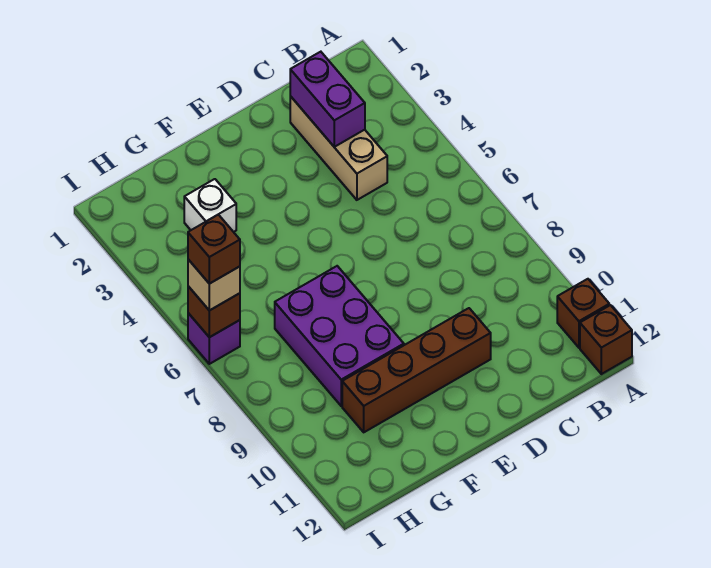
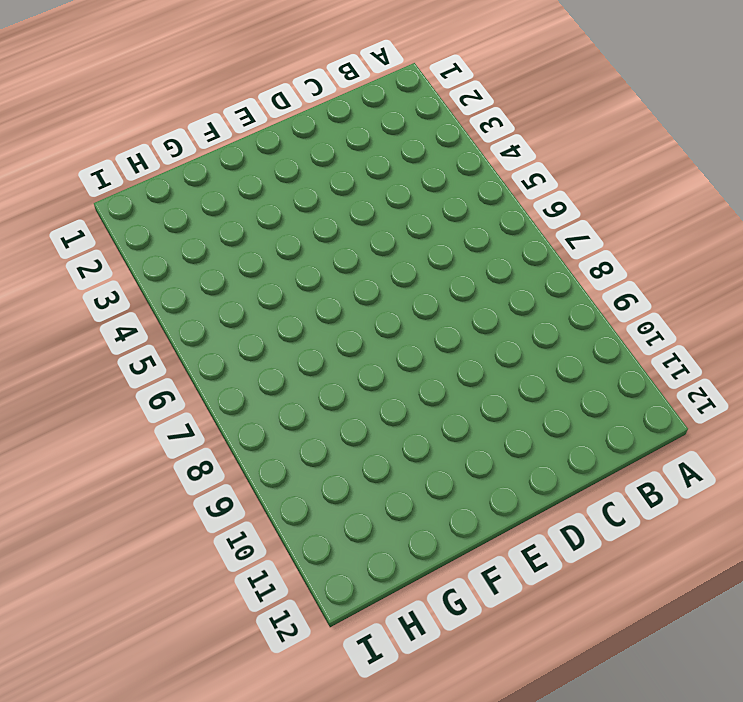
none -> brown brick A11 level 1
none -> brown brick A12 level 1

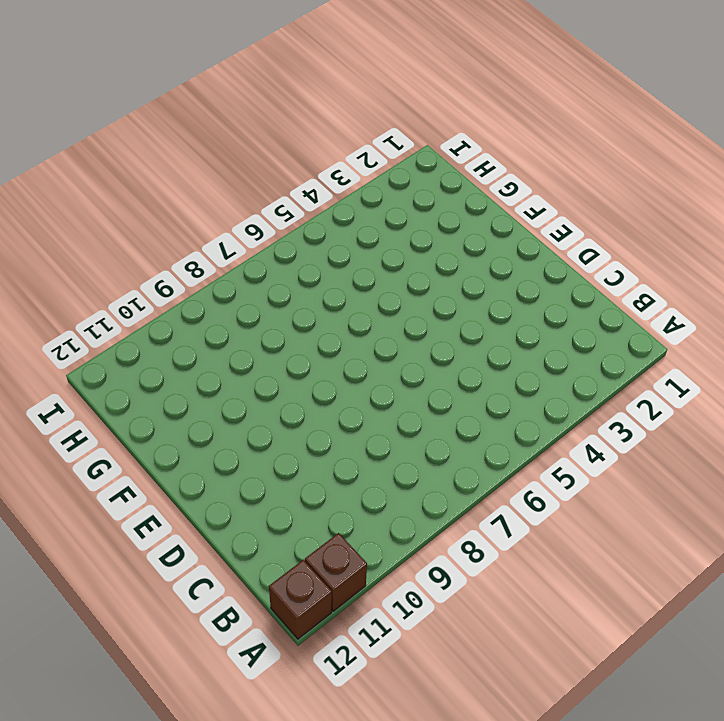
none -> tan brick C2:C4 level 1
none -> brown brick D10:G10 level 1

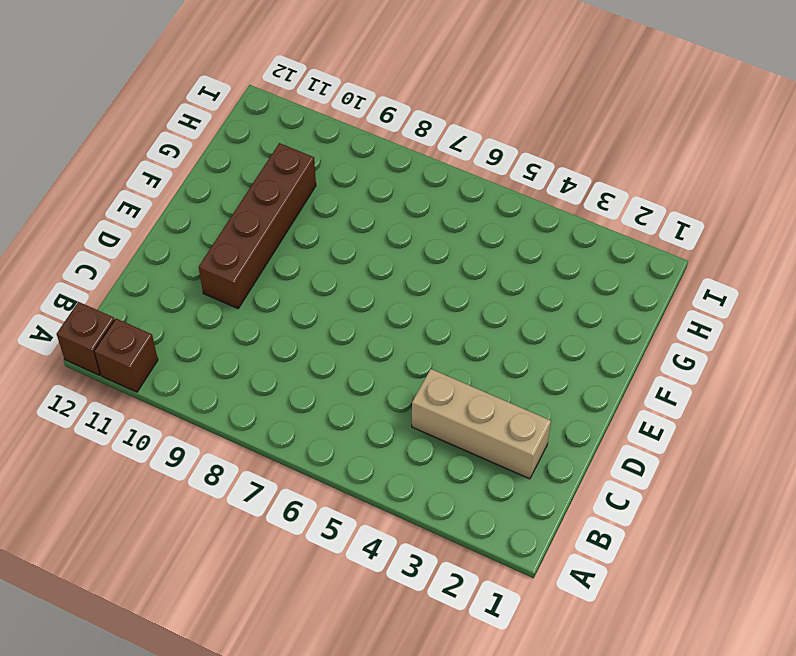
none -> purple brick F7:G9 level 1
none -> white brick G3 level 1

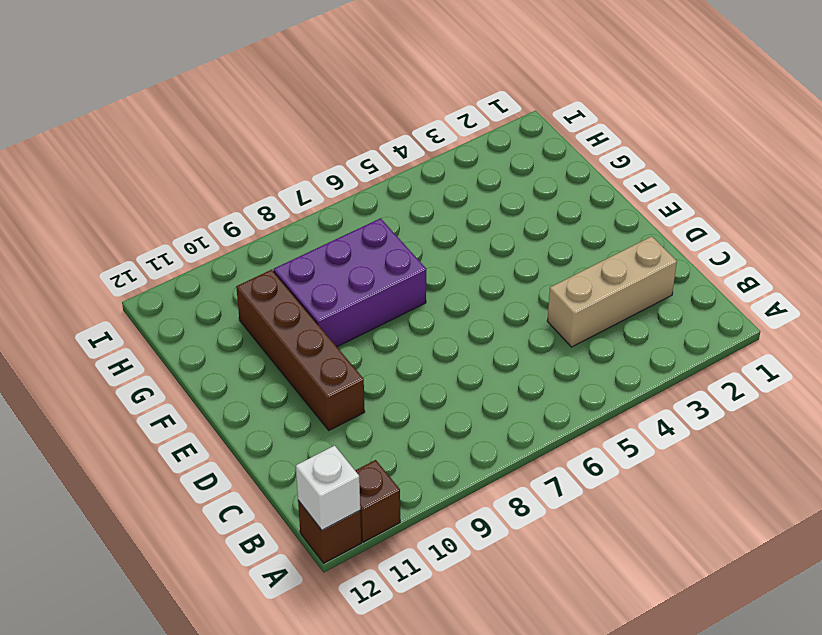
white brick A12 level 2 -> white brick G3 level 1
none -> purple brick I6 level 1
none -> purple brick C2:C3 level 2

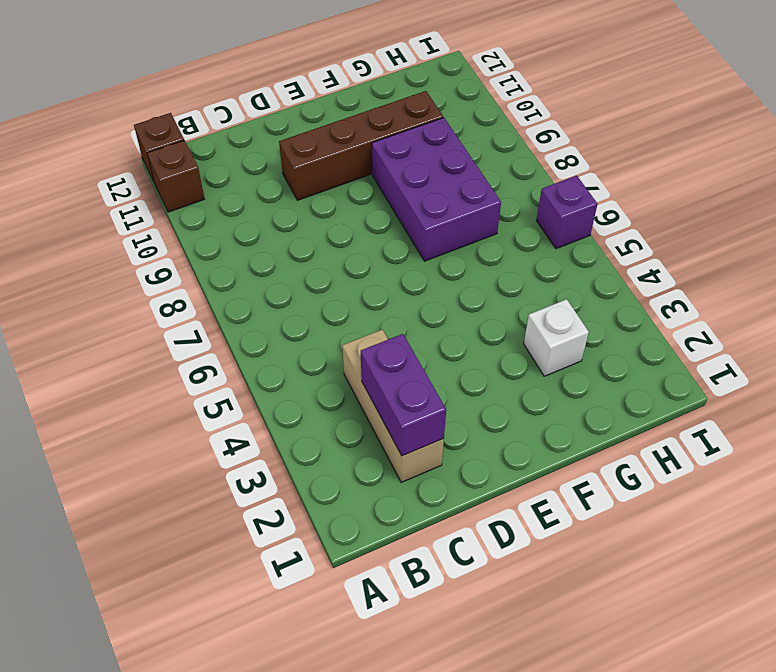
none -> brown brick I6 level 2
none -> tan brick I6 level 3

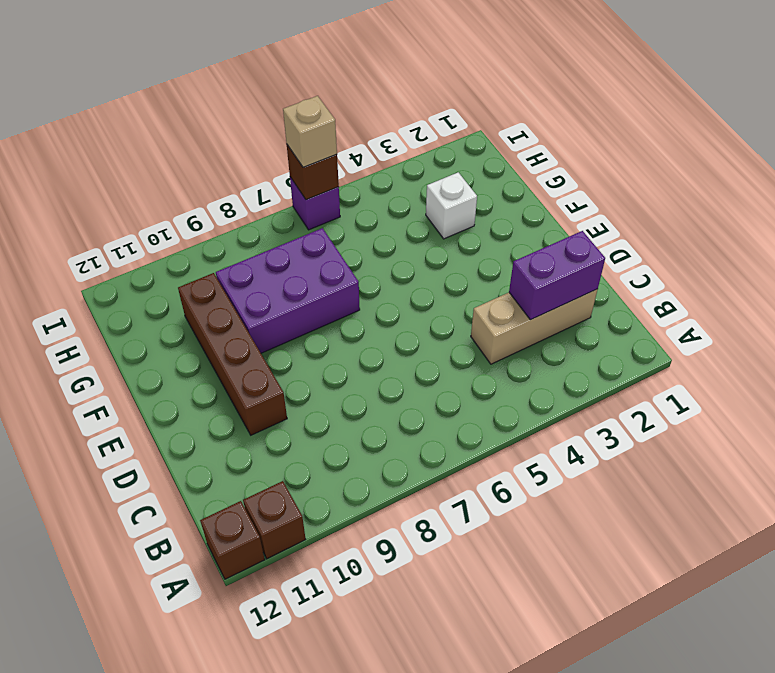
none -> brown brick I6 level 4

